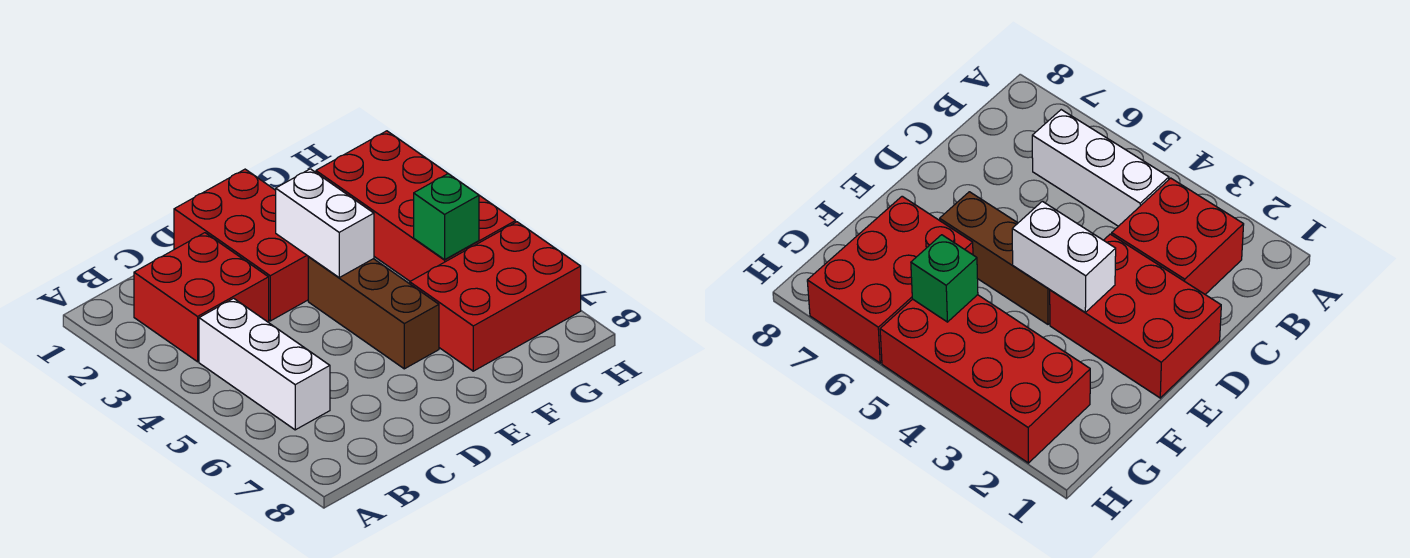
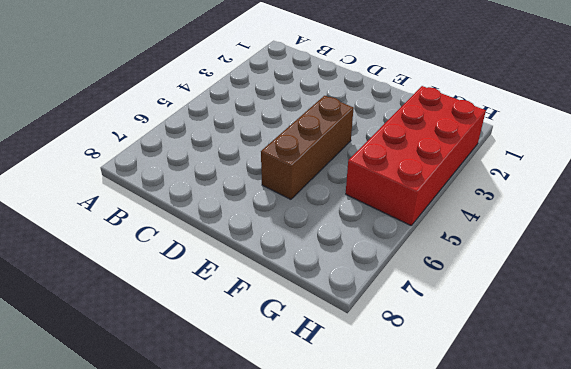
none -> red brick B2:C3 level 1
none -> white brick B4:B6 level 1

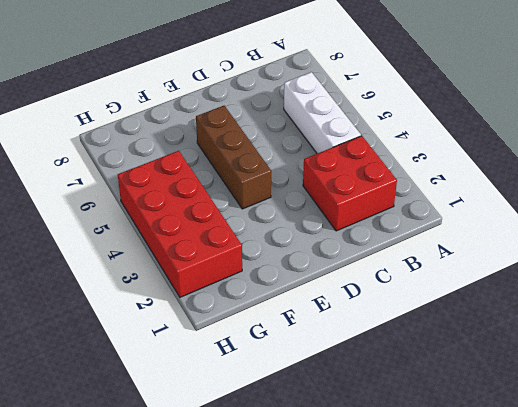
none -> red brick D1:E3 level 1
none -> red brick F6:H7 level 1

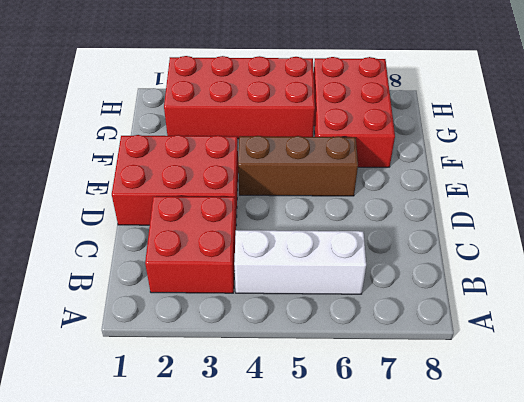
none -> white brick E3:E4 level 2
none -> green brick G5 level 2

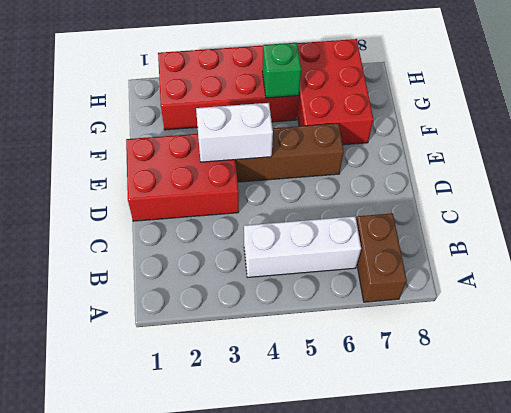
brown brick A7:B7 level 1 -> none
none -> red brick B2:C3 level 1

